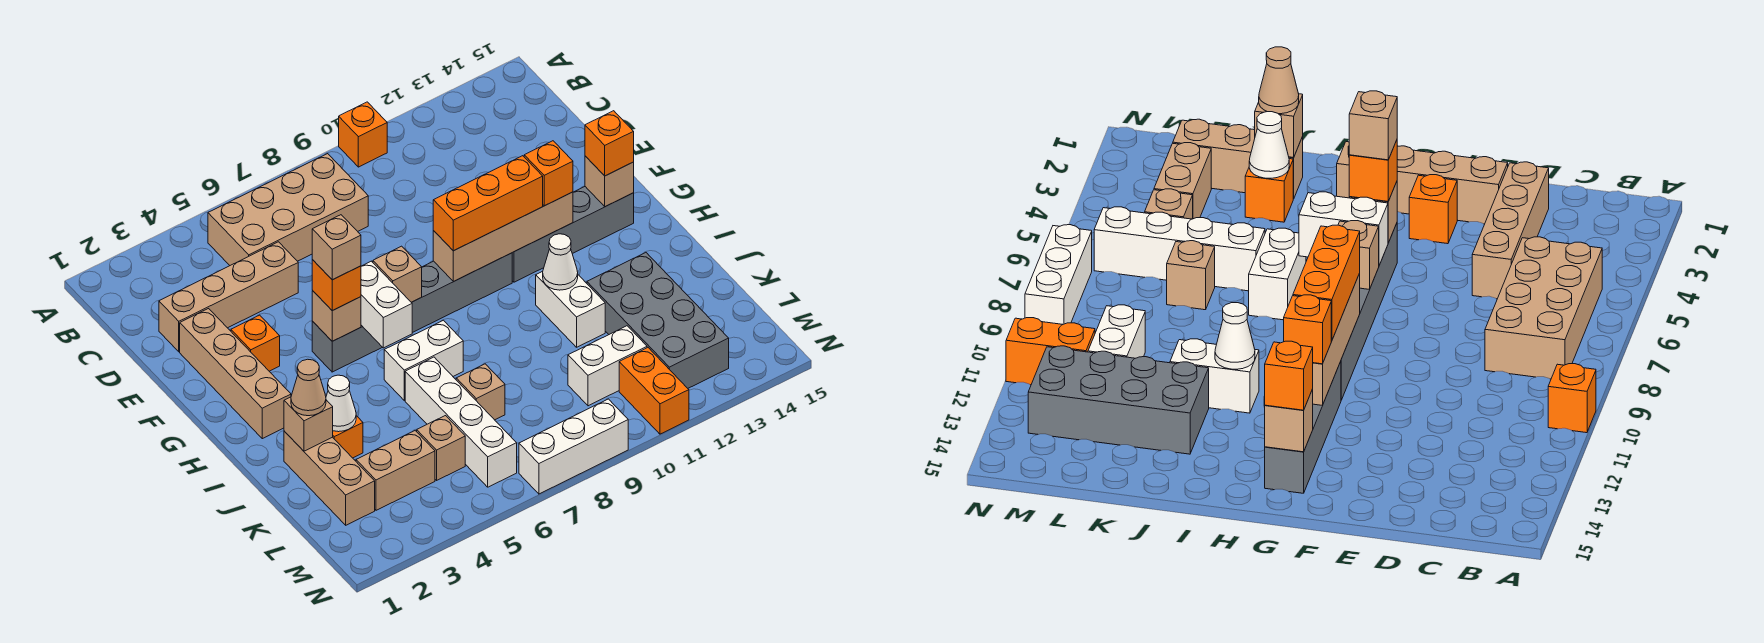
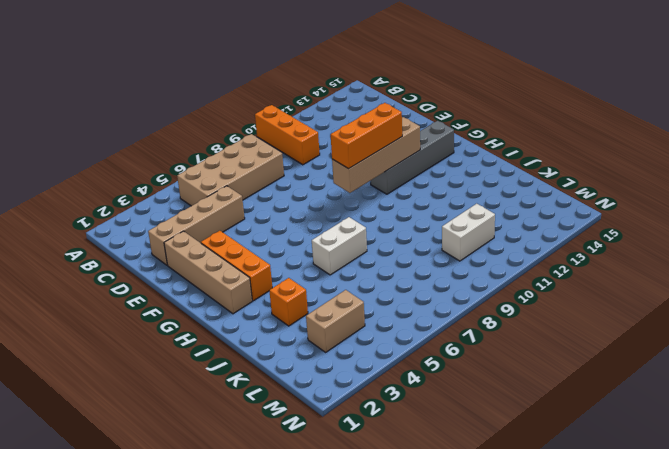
orange brick A10:C10 level 1 -> orange brick A10 level 1
orange brick F3:H3 level 1 -> orange brick F3 level 1
none -> grey brick G5:G10 level 1
none -> white brick I11:J11 level 1
none -> tan brick J2:L2 level 1
none -> white brick J6:M6 level 1

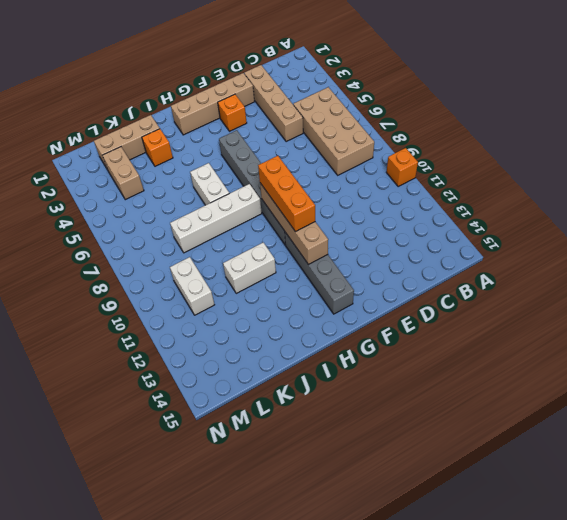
white brick H8:K8 level 1 -> white brick J6:M6 level 1
none -> grey brick J12:M13 level 1
none -> tan brick K7 level 1
none -> tan brick L5 level 1
none -> orange brick M11:N11 level 1

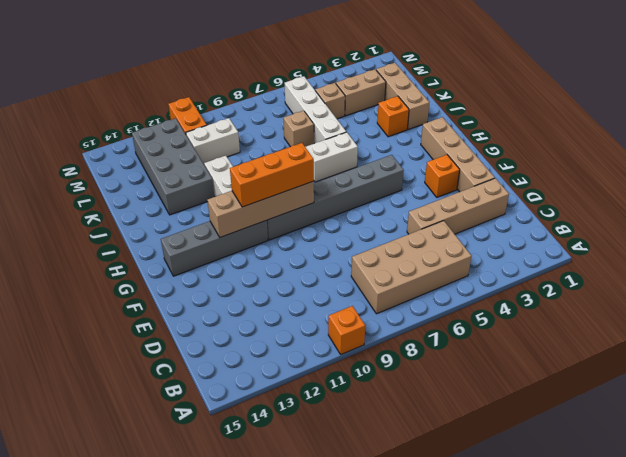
none -> white brick N7:N9 level 1
none -> tan brick G5 level 2
none -> white brick G6:H6 level 2
none -> tan brick G7 level 2

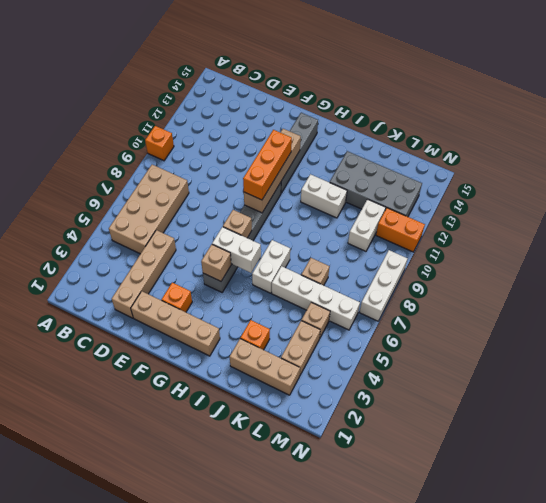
none -> tan brick G14 level 2
none -> white cone I11 level 2
none -> tan brick J2 level 2
none -> white cone J3 level 2

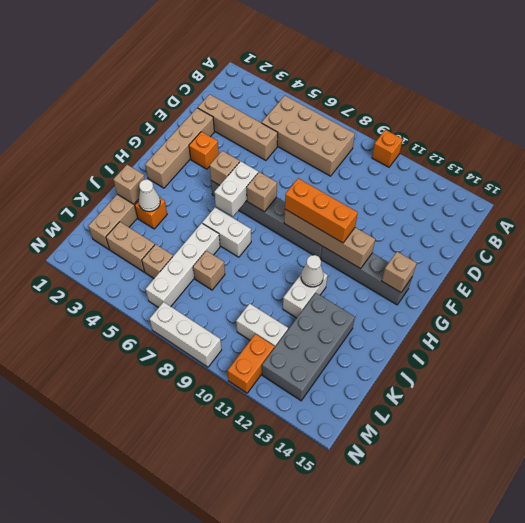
none -> orange brick G5 level 3
none -> orange brick G12 level 3
none -> orange brick G14 level 3
none -> tan cone J2 level 3

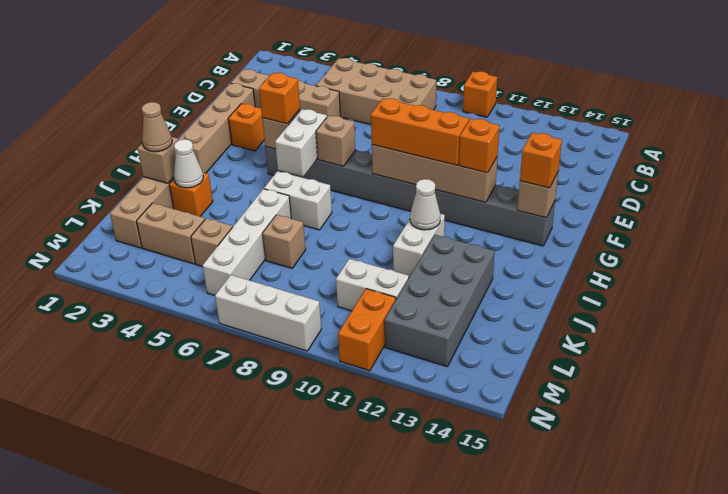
none -> tan brick G5 level 4

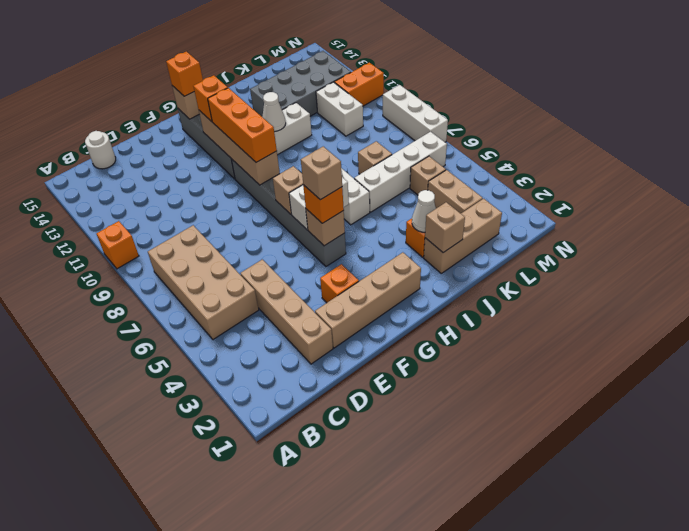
white round brick C15 level 1 -> none
none -> tan cone J2 level 3

